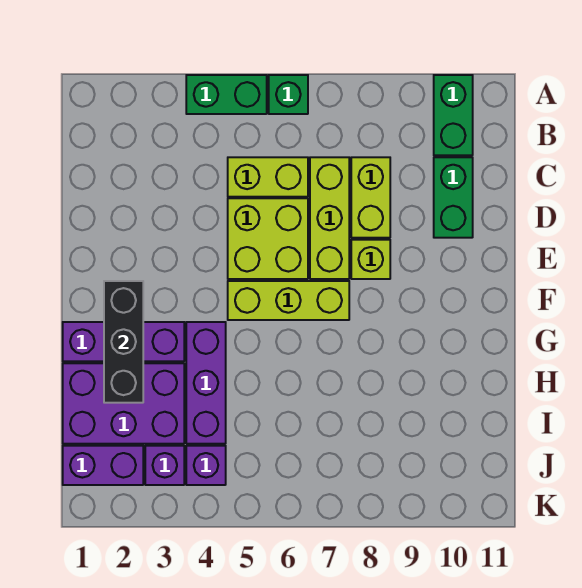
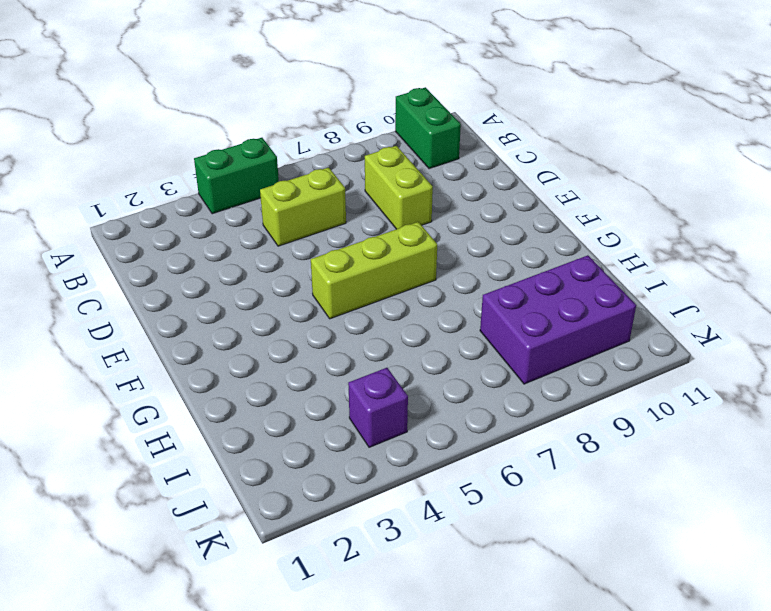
purple brick I8:J10 level 1 -> purple brick H1:I3 level 1
none -> green brick A6 level 1
none -> lime brick C7:E7 level 1
none -> green brick C10:D10 level 1

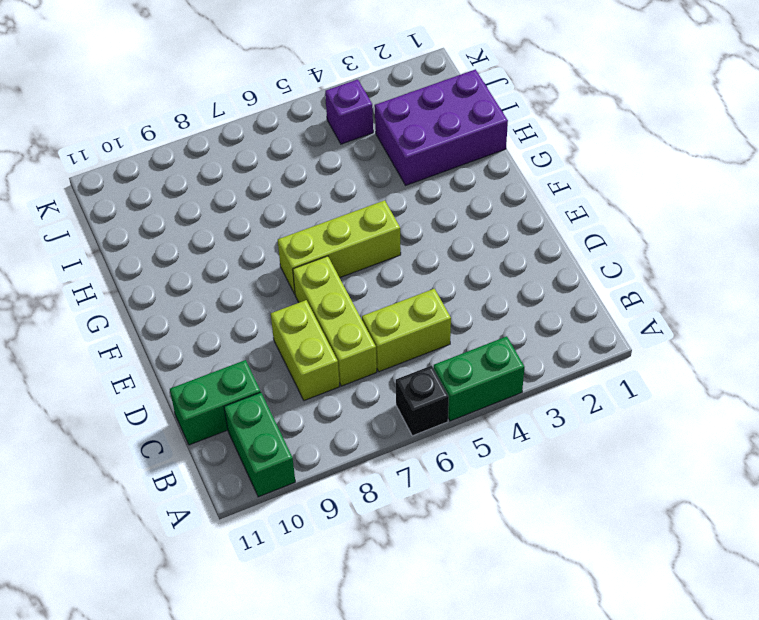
black brick A6 level 1 -> green brick A6 level 1
green brick C10:C11 level 1 -> green brick C10:D10 level 1
none -> lime brick D5:E6 level 1
none -> lime brick E8 level 1
none -> purple brick G1:G3 level 1

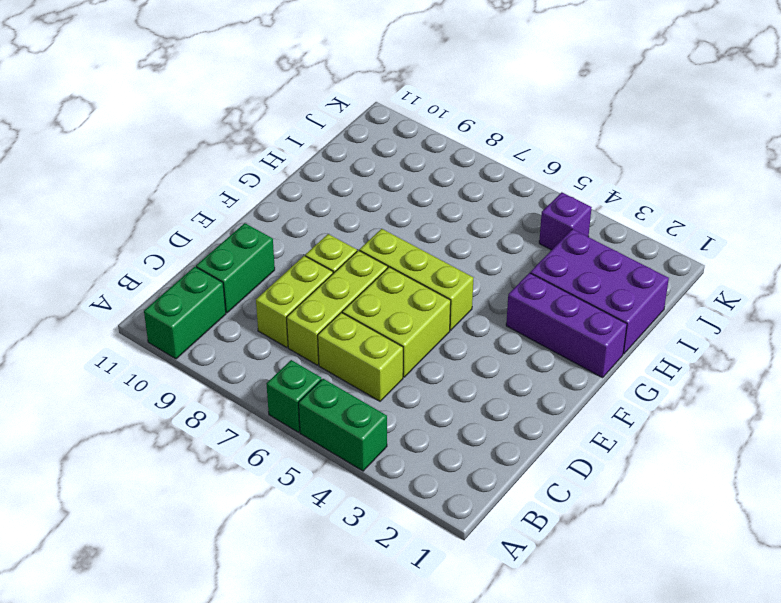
none -> purple brick G4:I4 level 1
none -> purple brick J1:J2 level 1
none -> purple brick J3 level 1

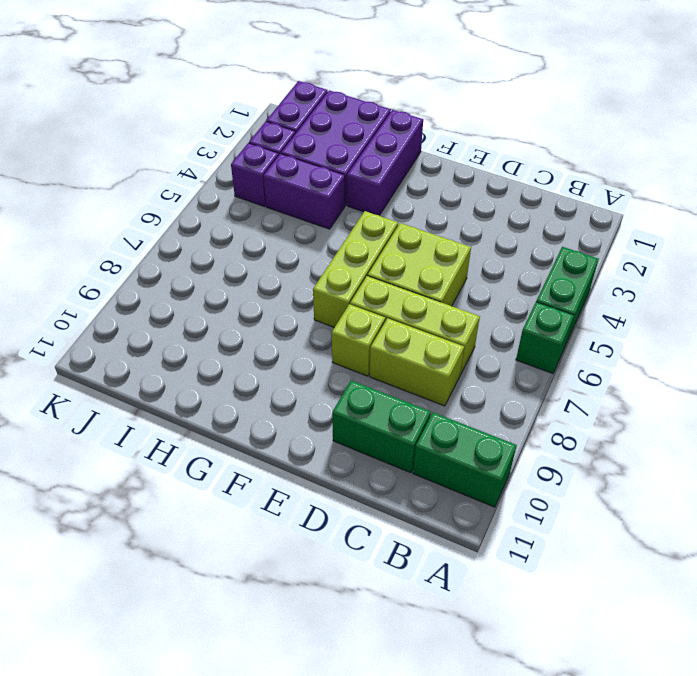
purple brick H4:I4 level 1 -> purple brick G4:I4 level 1
none -> lime brick C5:C6 level 1
none -> black brick F2:H2 level 2

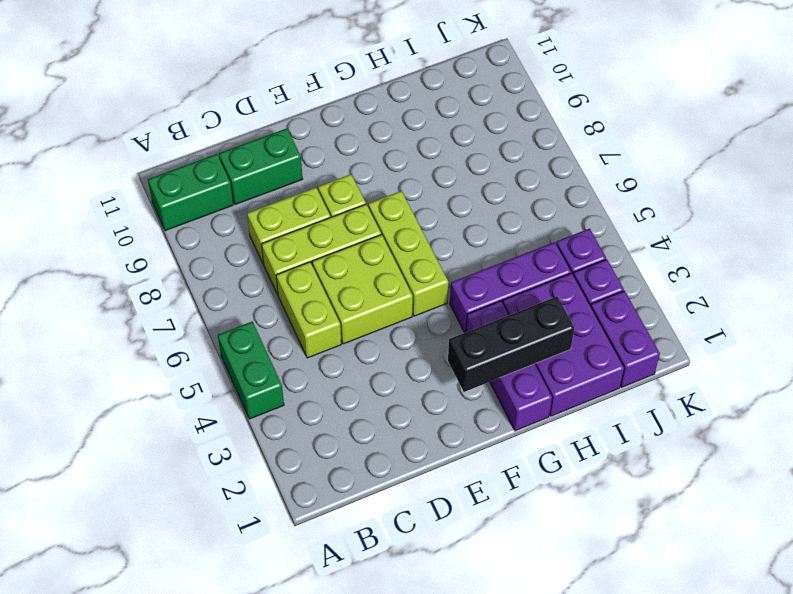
none -> green brick A6 level 1

